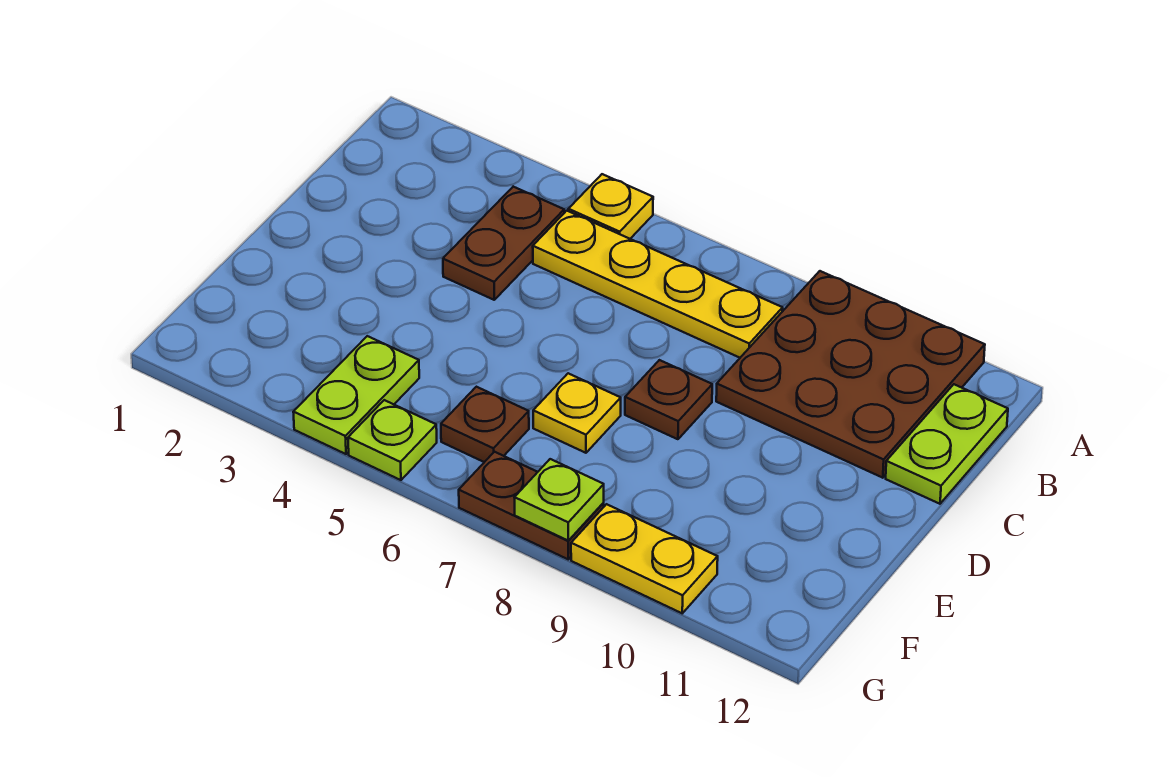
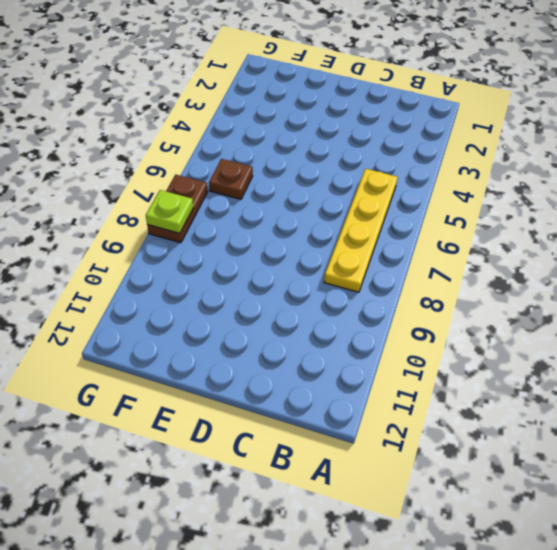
none -> yellow plate A5 level 1
none -> brown plate A9:C11 level 1
none -> brown plate B4:C4 level 1

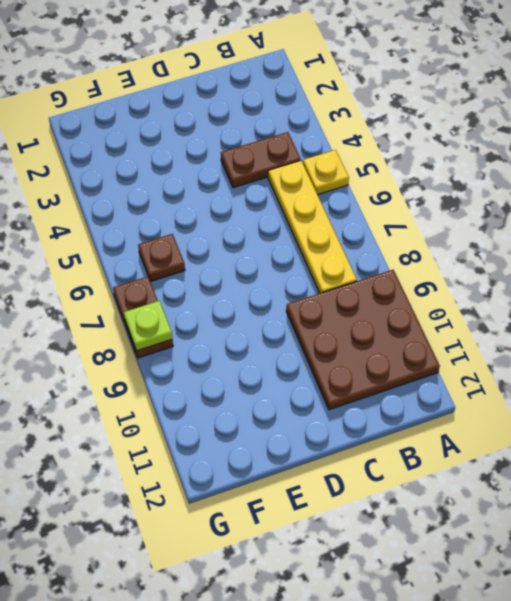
none -> lime plate B12:C12 level 1
none -> brown plate D8 level 1
none -> yellow plate E7 level 1

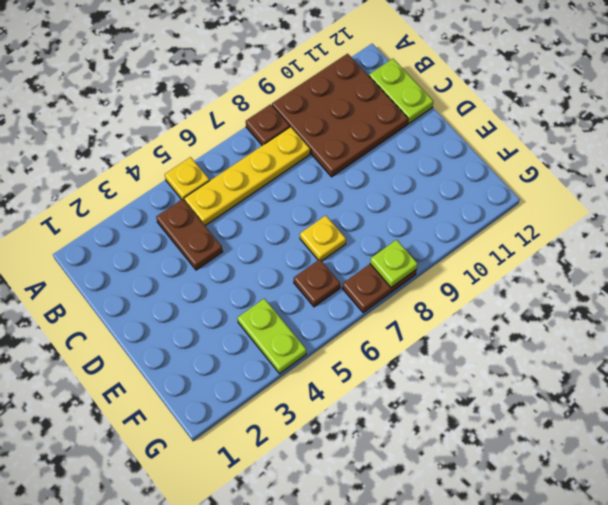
brown plate A8 level 1 -> brown plate D8 level 1
none -> lime plate G5 level 1
none -> yellow plate G9:G10 level 1

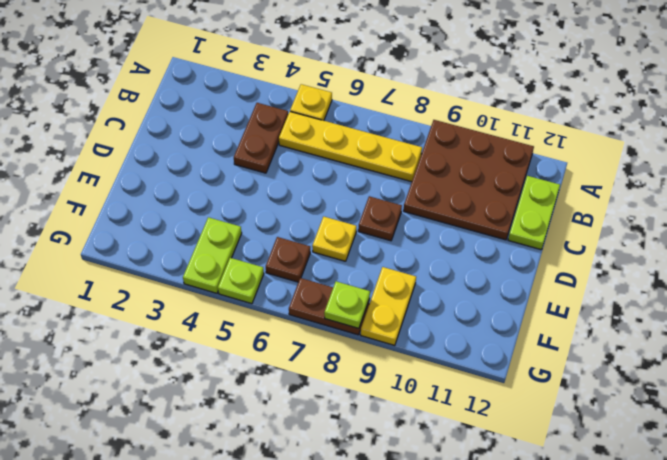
yellow plate F9:G9 level 1 -> yellow plate G9:G10 level 1

